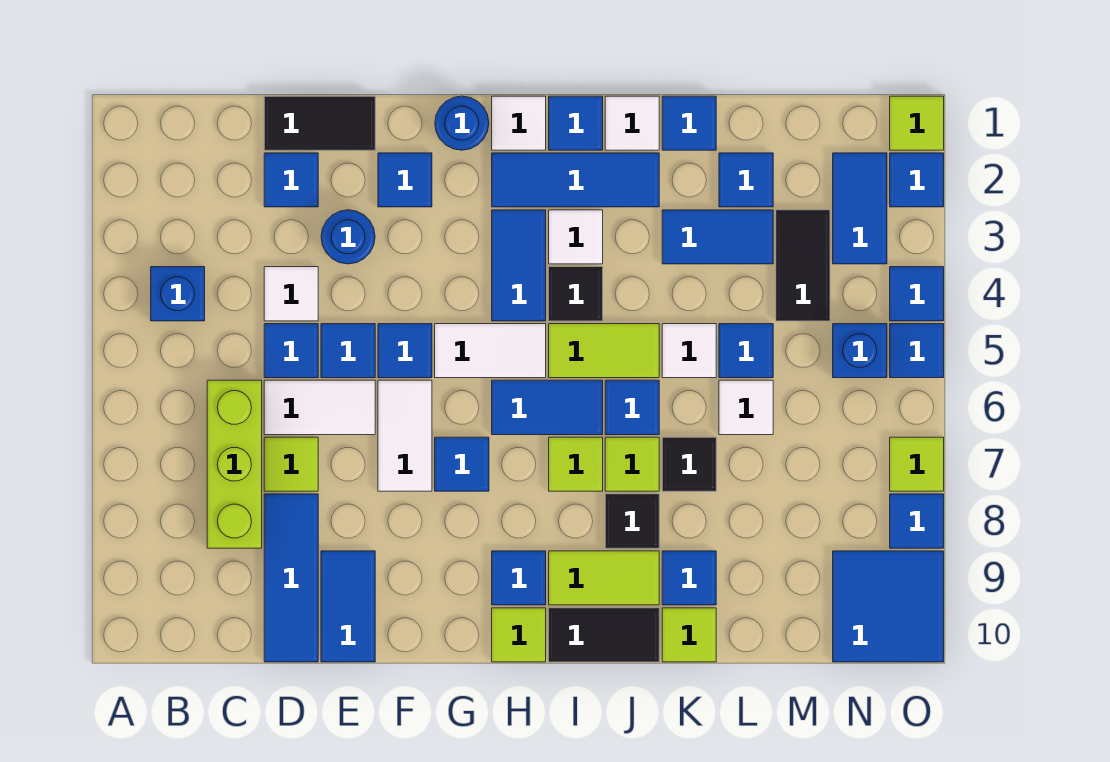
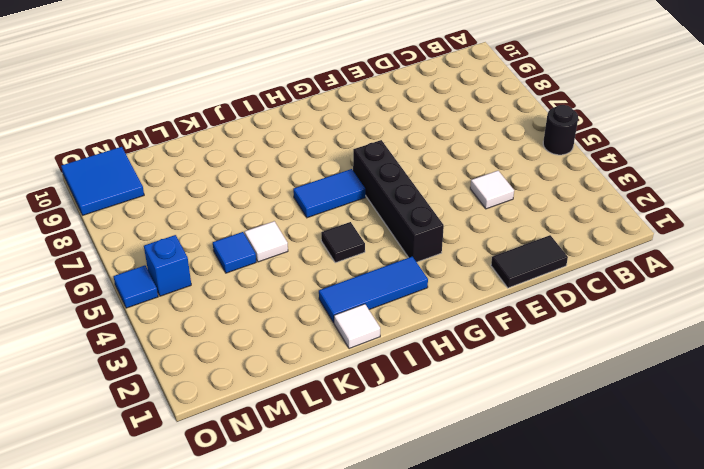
black round brick A5 level 1 -> none
black brick G3:G6 level 1 -> white tile G5:H5 level 1
none -> blue brick B4 level 1
none -> lime brick C6:C8 level 1
none -> blue tile D2 level 1
none -> blue tile D5 level 1

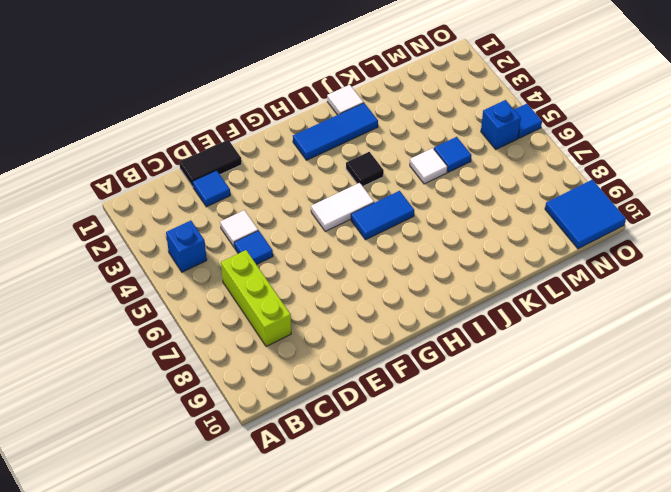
none -> white tile D6:E6 level 1
none -> lime tile D7 level 1
none -> blue tile D8:D10 level 1
none -> blue round brick E3 level 1

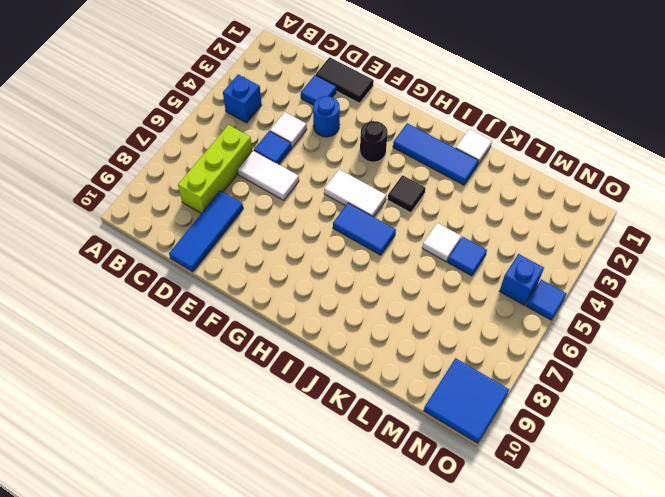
black round brick G3 level 1 -> none
none -> lime tile D7 level 1
none -> blue tile E5 level 1
none -> blue tile E9:E10 level 1
none -> blue tile F2 level 1

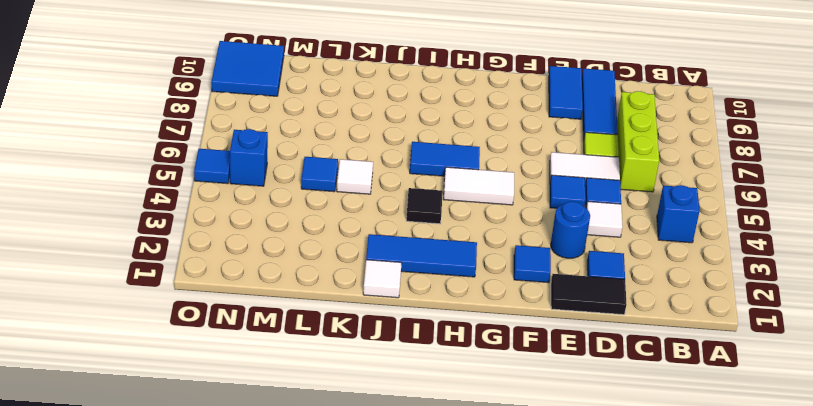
none -> blue tile F5 level 1
none -> white tile F6:F7 level 1
none -> blue round brick G1 level 1
none -> blue tile G7 level 1

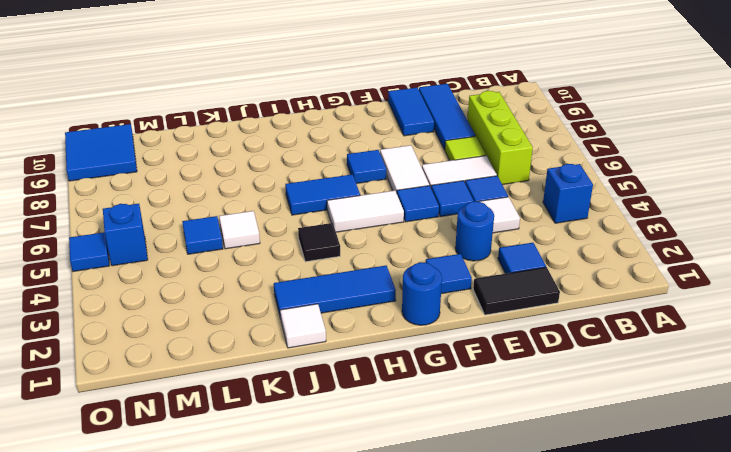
none -> white tile H1 level 1
none -> blue tile H3:H4 level 1
none -> blue tile H9 level 1
none -> lime tile H10 level 1

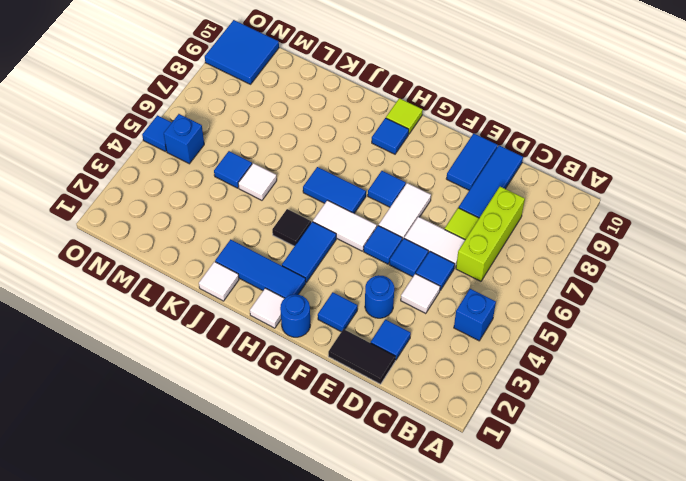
none -> blue tile I1 level 1
none -> white tile I3 level 1
none -> lime tile I5:J5 level 1
none -> lime tile I7 level 1

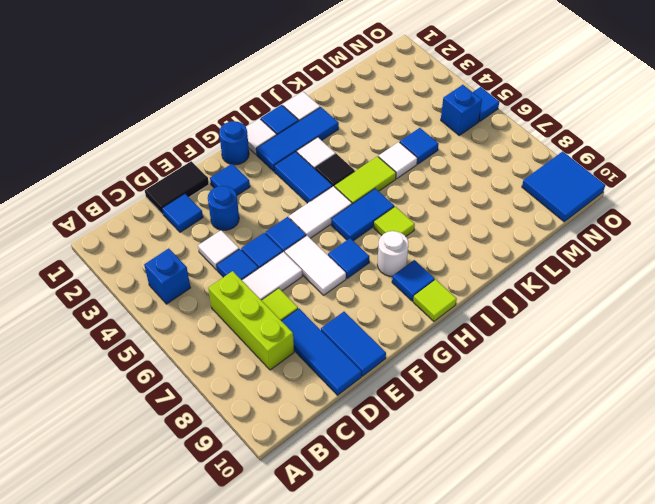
white round brick H8 level 1 -> none
none -> lime tile I9:J9 level 1
none -> black tile I10:J10 level 1
none -> blue tile J6 level 1
none -> lime tile J7 level 1

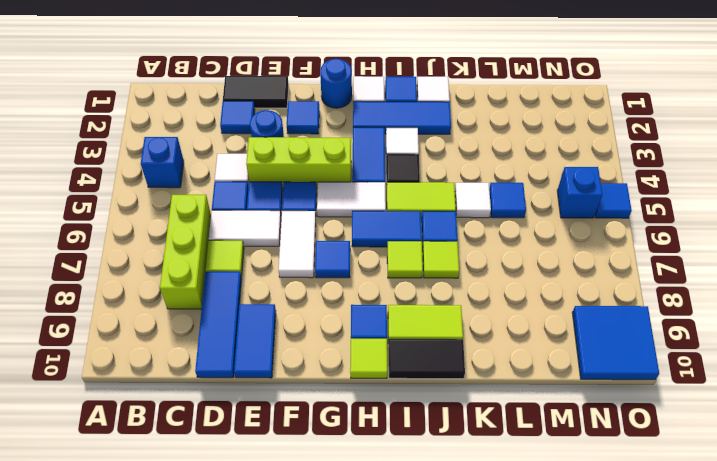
lime brick E4:G4 level 1 -> none
none -> black tile J8 level 1
none -> blue tile K1 level 1
none -> blue tile K3:L3 level 1
none -> black tile K7 level 1

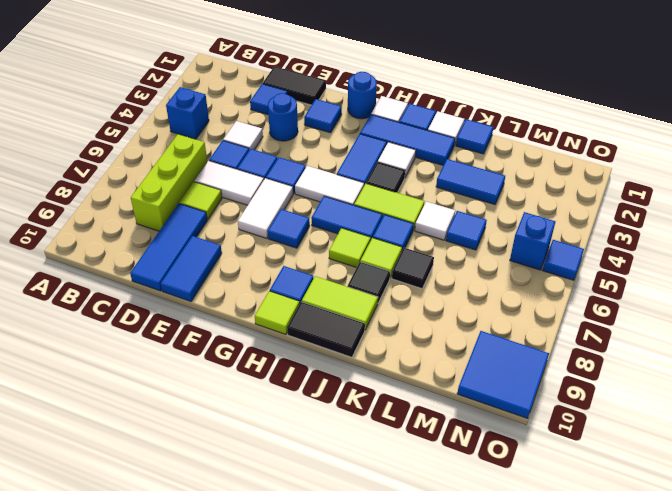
none -> blue tile K9 level 1
none -> lime tile K10 level 1
none -> blue tile L2 level 1
none -> white tile L6 level 1

